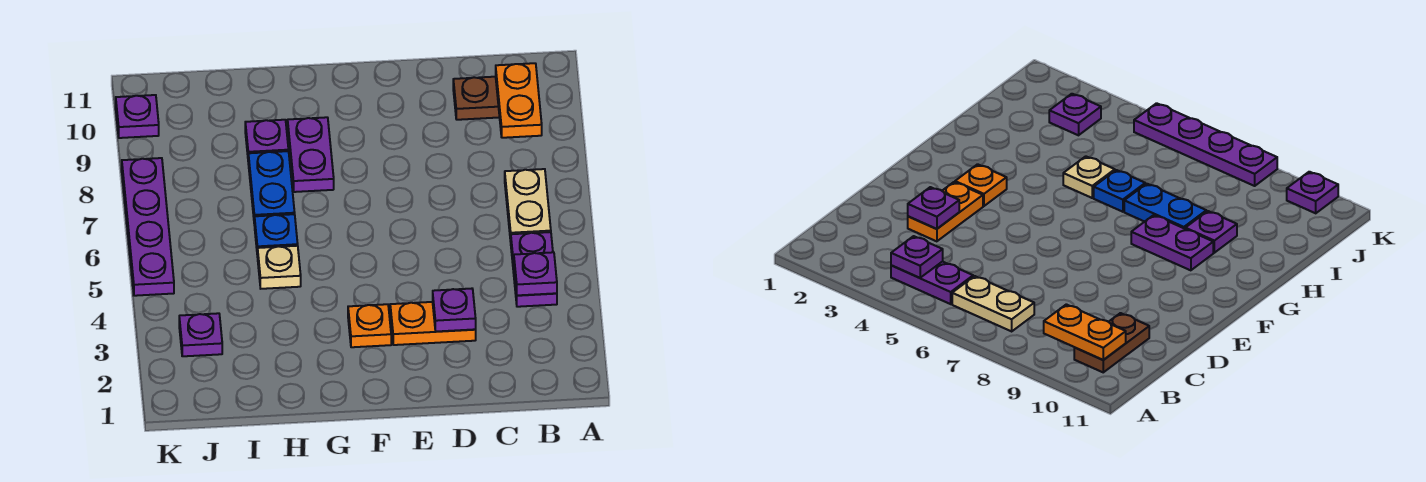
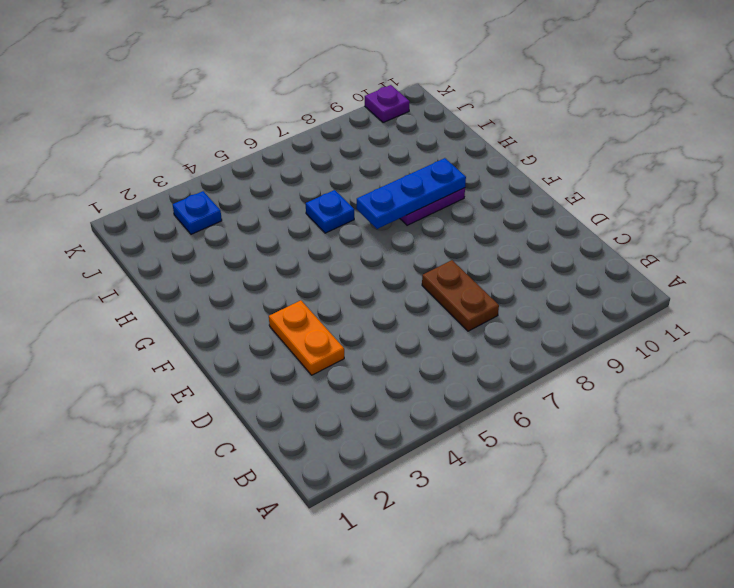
brown plate C7:D7 level 1 -> brown plate B10:C10 level 1
blue plate G7:G9 level 2 -> none
blue plate J3 level 1 -> purple plate J3 level 1
none -> purple plate B4:B5 level 1
none -> tan plate B6:B7 level 1
none -> orange plate F3 level 1

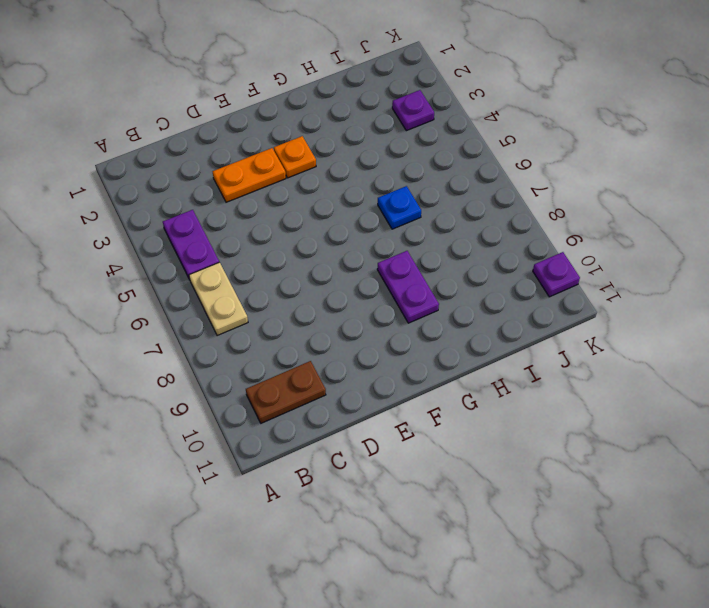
none -> tan plate H5 level 1
none -> blue plate H7:H8 level 1
none -> purple plate H9 level 1

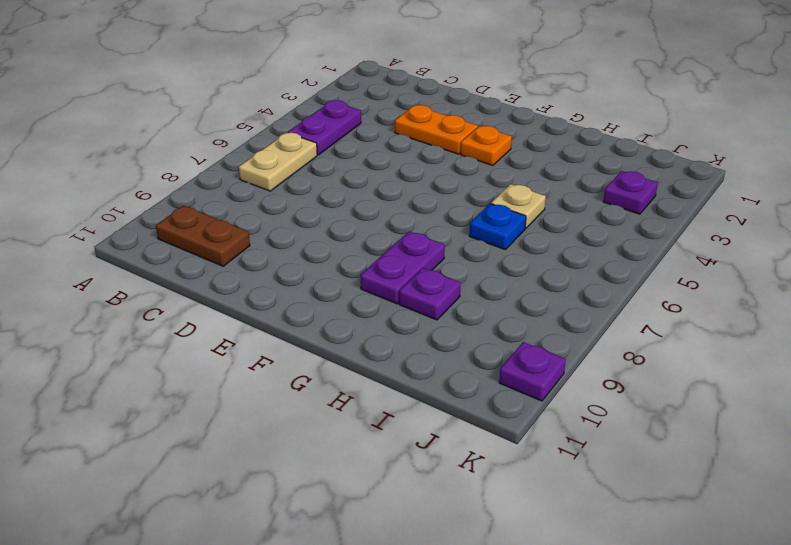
none -> blue plate H7:H8 level 1
none -> purple plate K5:K8 level 1
none -> purple plate B4 level 2

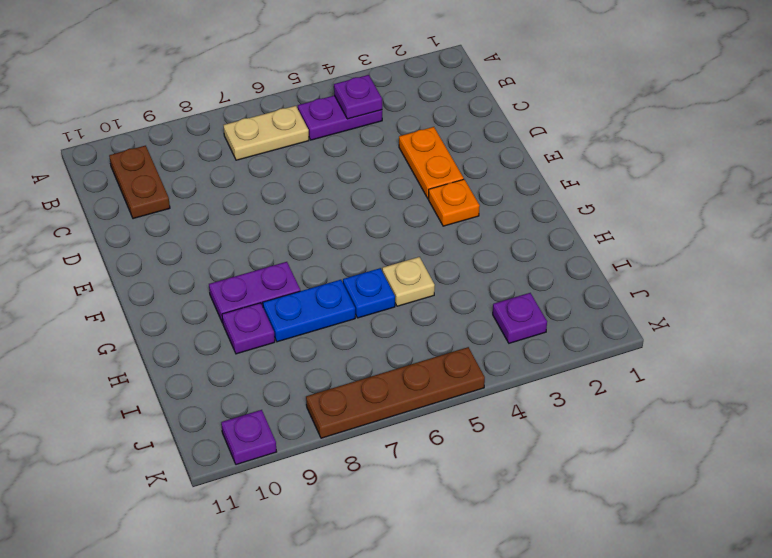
brown plate K5:K8 level 1 -> purple plate K5:K8 level 1
none -> orange plate B9:B10 level 2
none -> purple plate D3 level 2

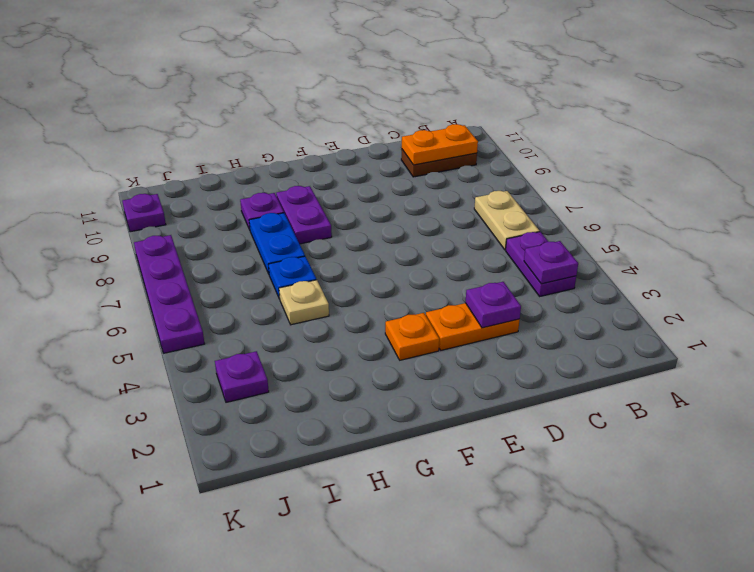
orange plate B10:C10 level 2 -> orange plate B9:B10 level 2

